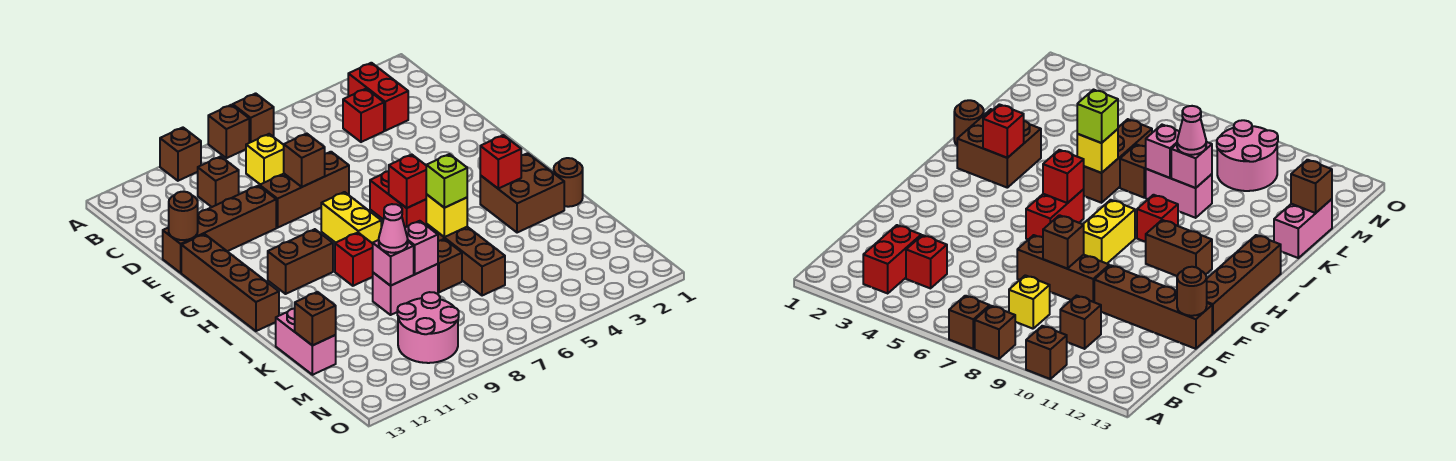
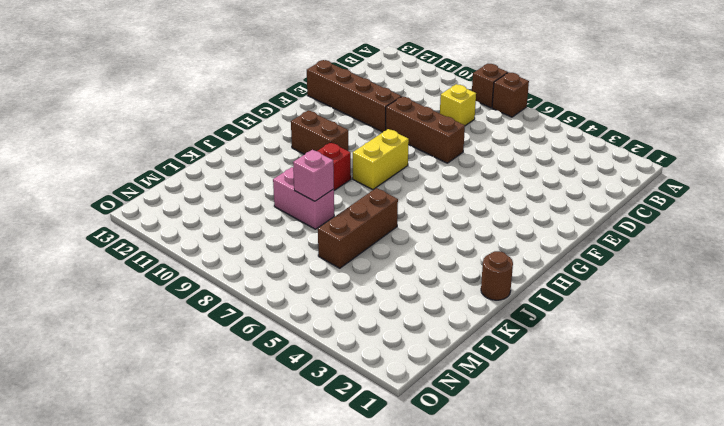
none -> brown brick A10 level 1
none -> red brick B3:C3 level 1
none -> red brick C4 level 1
none -> brown brick C10 level 1

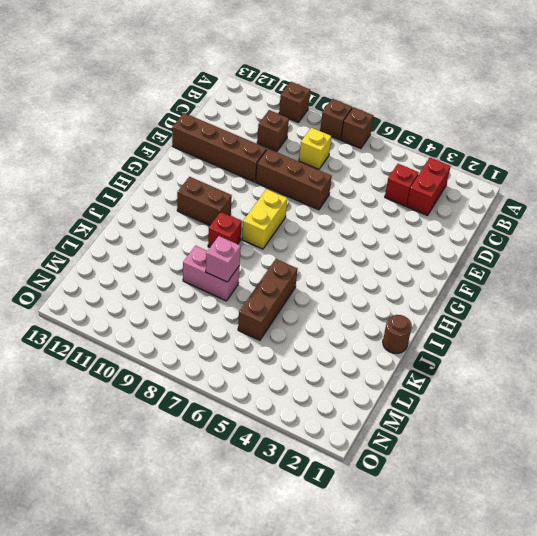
none -> brown brick F13:I13 level 1
none -> red brick G6:H6 level 1
none -> brown brick I2:J3 level 1
none -> brown brick K7 level 1

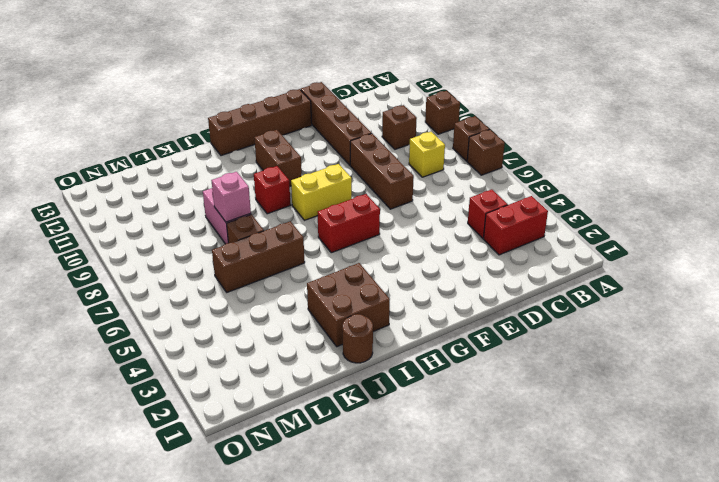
none -> pink brick K13:L13 level 1
none -> pink round brick M9:N10 level 1
none -> brown brick E8 level 2
none -> brown round brick E13 level 2

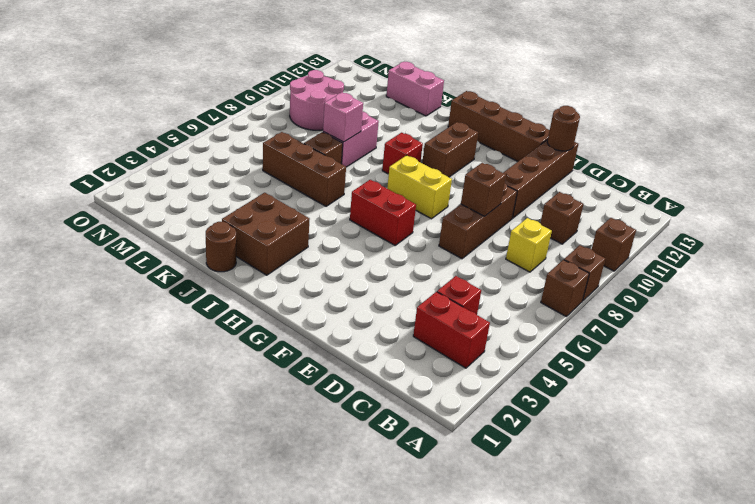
none -> red brick H6 level 2
none -> red brick I3 level 2
none -> yellow brick J6 level 2
none -> pink brick K9 level 2

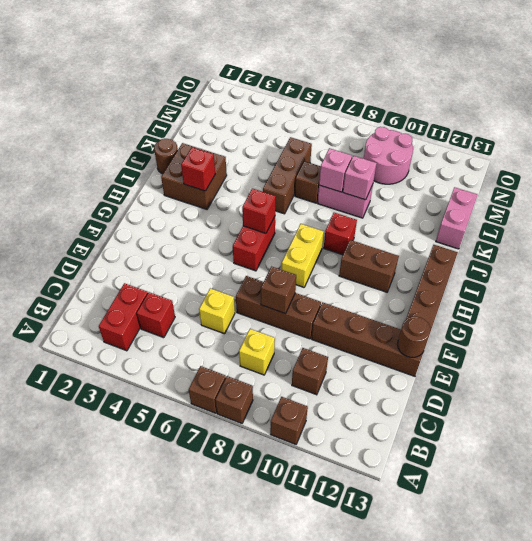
yellow brick D6 level 1 -> yellow brick J6 level 2
none -> brown brick L13 level 2
none -> lime brick J6 level 3
none -> pink cone K9 level 3

